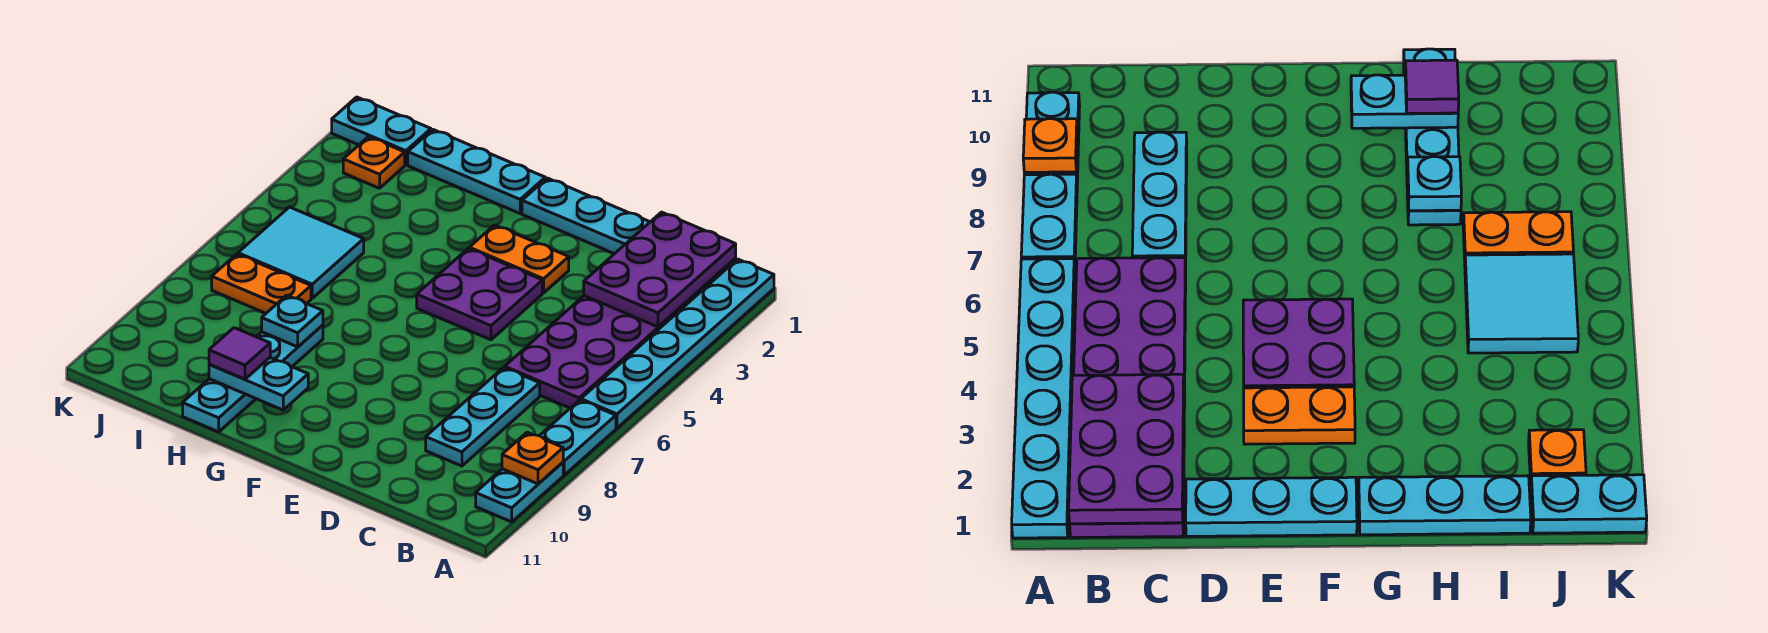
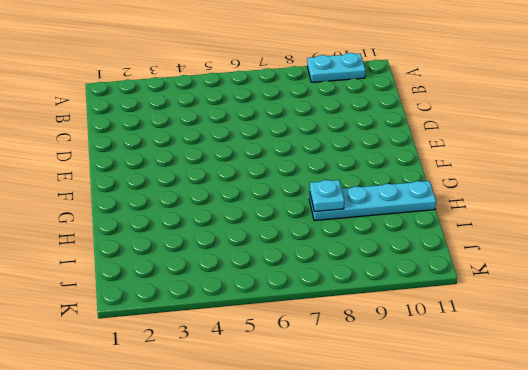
none -> cyan plate A1:A6 level 1
none -> cyan plate A7:A8 level 1
none -> purple plate B1:C6 level 1

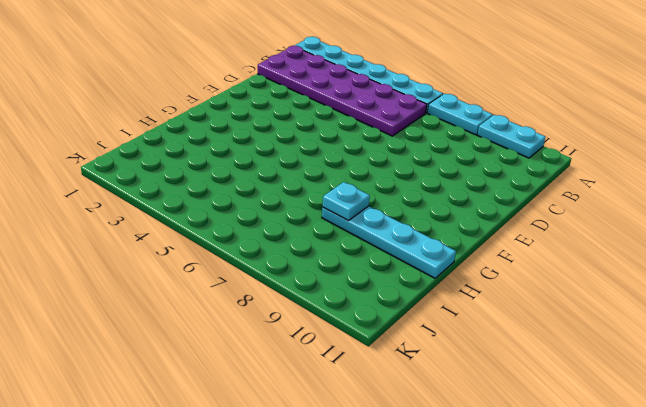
none -> cyan plate C7:C9 level 1
none -> cyan plate D1:F1 level 1
none -> orange plate E3:F3 level 1

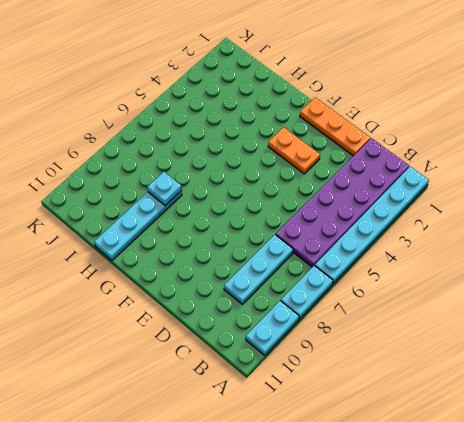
orange plate D1:F1 level 1 -> cyan plate D1:F1 level 1
none -> purple plate E4:F5 level 1
none -> cyan plate G1:I1 level 1
none -> cyan tile I5:J6 level 1

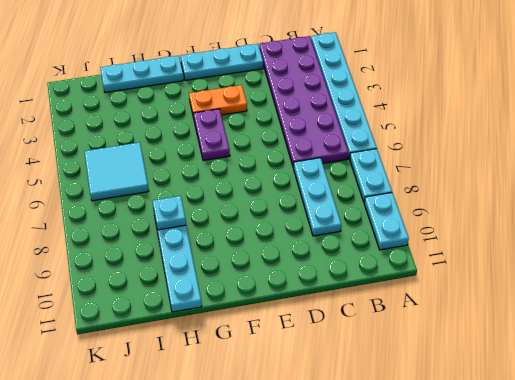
purple plate F4:F5 level 1 -> purple plate E4:F5 level 1
none -> orange plate I7:J7 level 1
none -> cyan plate J1:K1 level 1
none -> orange plate J2 level 1

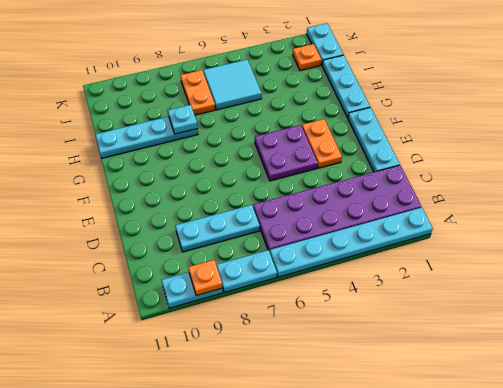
none -> purple plate B1:C3 level 2
none -> cyan plate G10:H10 level 2
none -> purple tile H10 level 3

